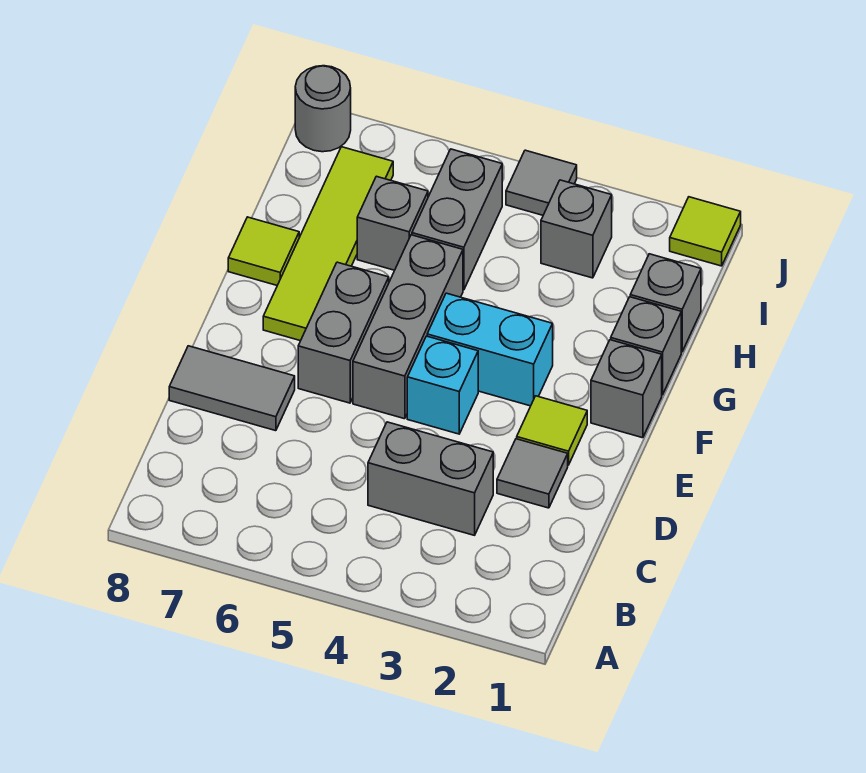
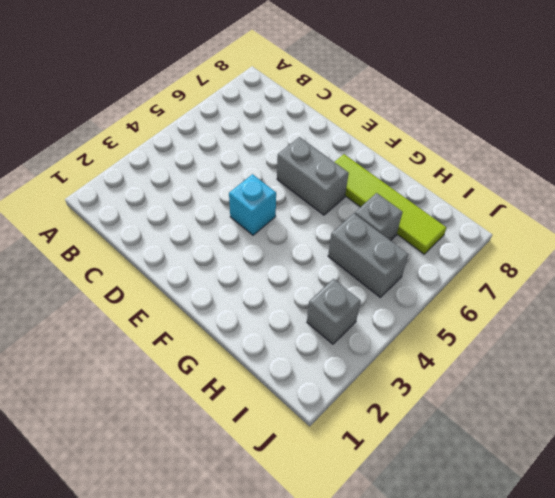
none -> grey brick C3:C4 level 1
none -> grey tile D2 level 1
none -> grey tile D7:D8 level 1

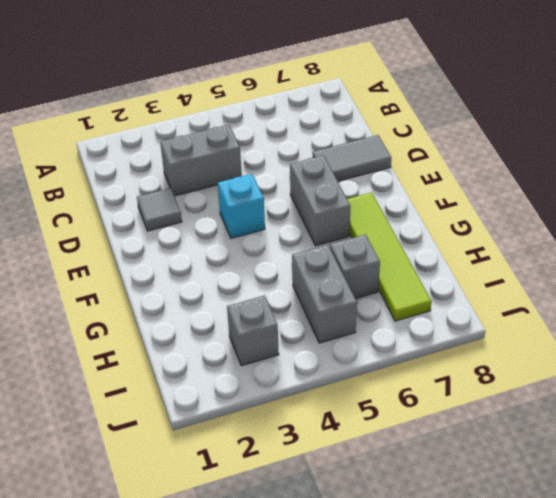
none -> lime tile E2 level 1
none -> grey brick E5:G5 level 1
none -> grey brick F1 level 1

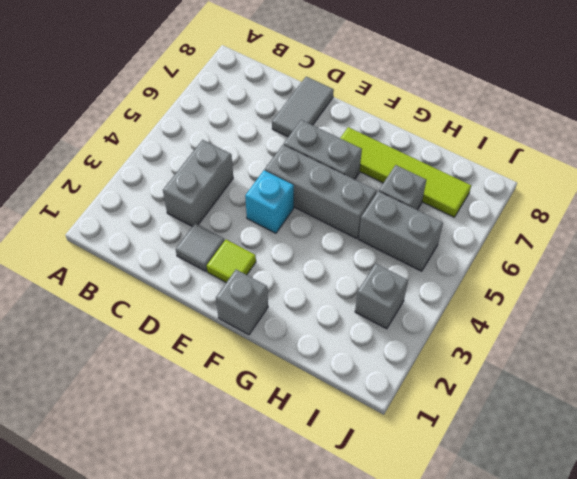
none -> cyan brick F3:F4 level 1
none -> grey brick G1 level 1
none -> lime tile G8 level 1

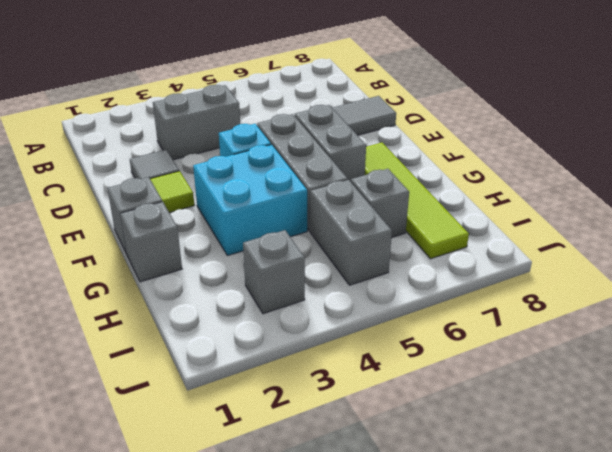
cyan brick F3:G4 level 1 -> cyan brick F3:F4 level 1
none -> lime tile G8 level 1
none -> grey brick H1 level 1
none -> lime tile J1 level 1

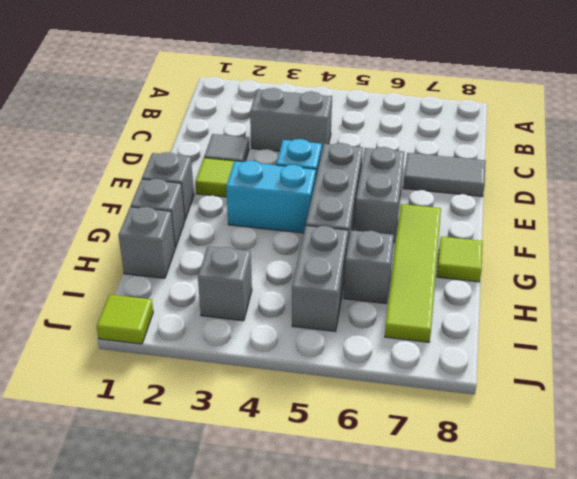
none -> grey tile J4 level 1
none -> grey round brick J8 level 1

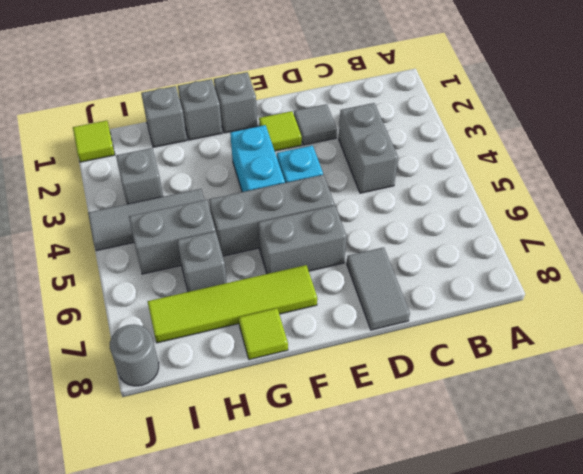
grey tile H4:J4 level 1 -> grey tile J4 level 1

